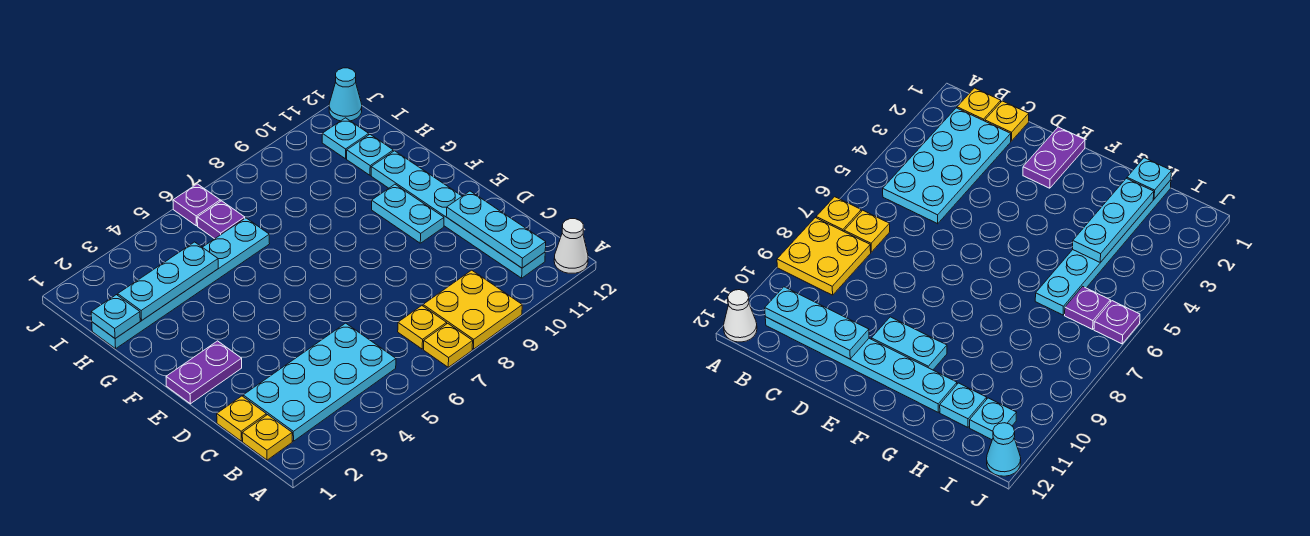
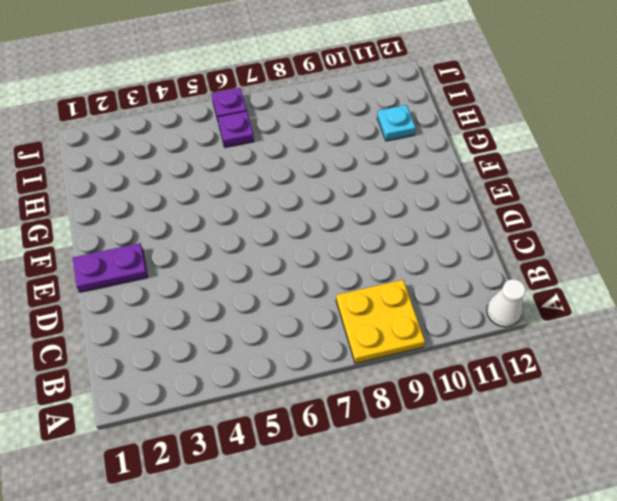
none -> yellow plate A7 level 1
none -> yellow plate B1 level 1
none -> cyan plate B2:C5 level 1

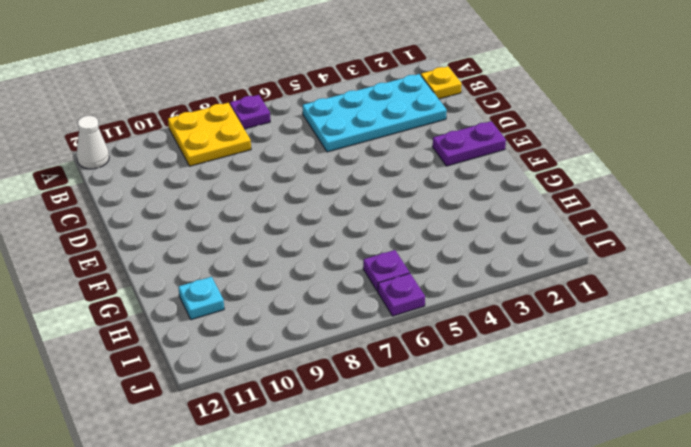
purple plate A7 level 1 -> yellow plate A7 level 1
none -> yellow plate B7 level 1
none -> cyan plate B11:G11 level 1
none -> yellow plate C1 level 1

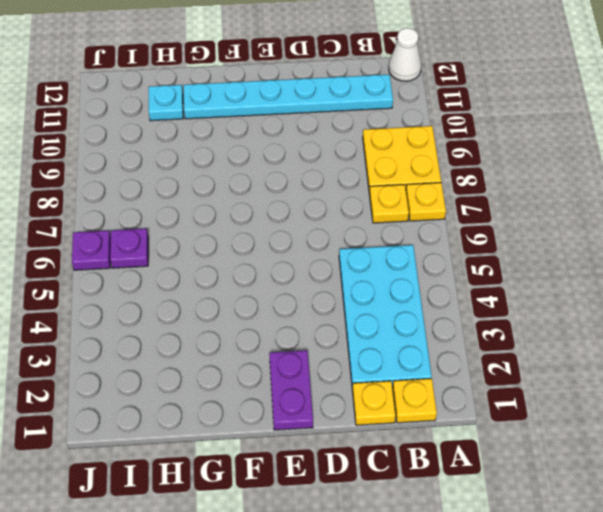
none -> cyan plate E10:F10 level 1
none -> cyan plate H1:H6 level 1
none -> cyan plate I11 level 1

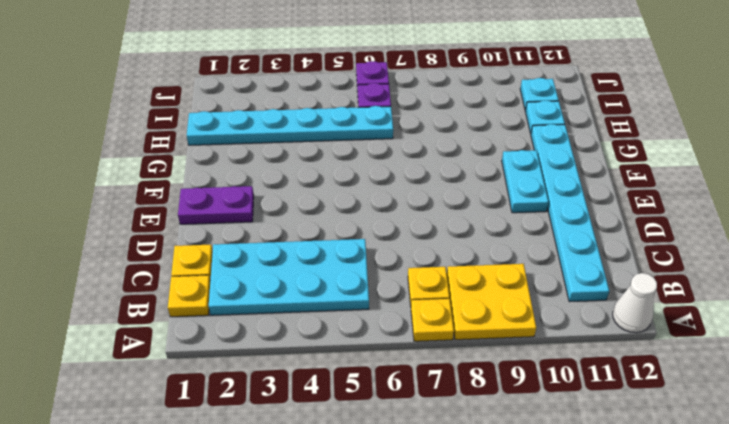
none -> cyan cone J12 level 1
none -> cyan plate B11:D11 level 2
none -> cyan plate H1 level 2

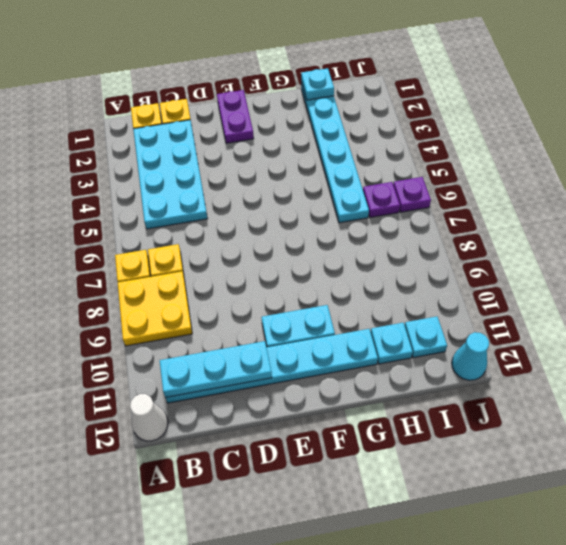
none -> cyan plate H2:H4 level 2

